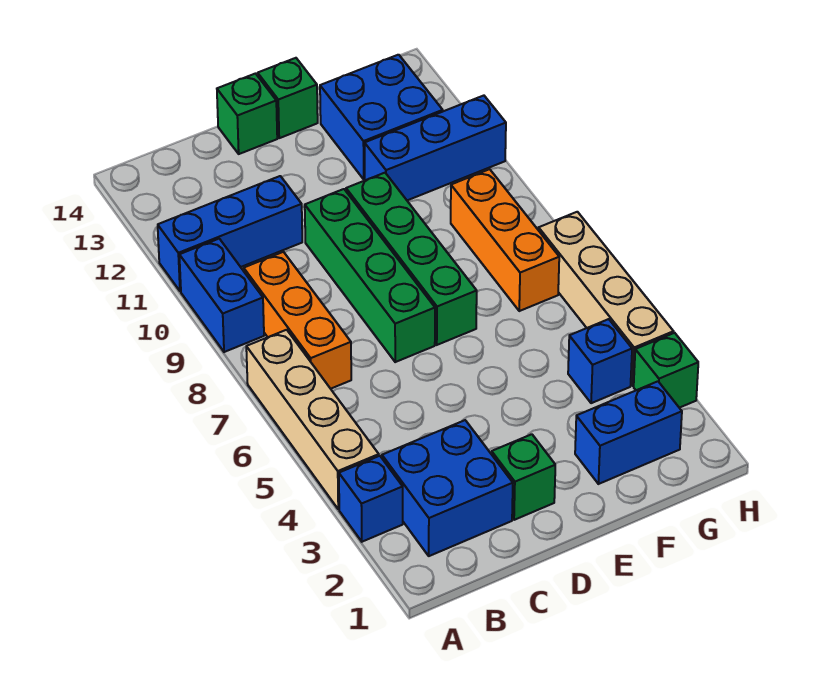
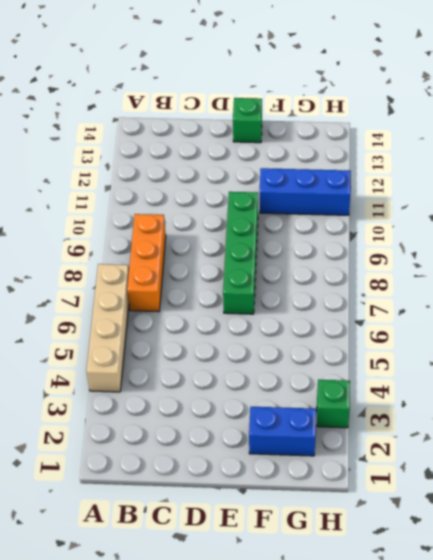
none -> blue brick A3 level 1
none -> blue brick A9:A10 level 1
none -> blue brick A11:C11 level 1

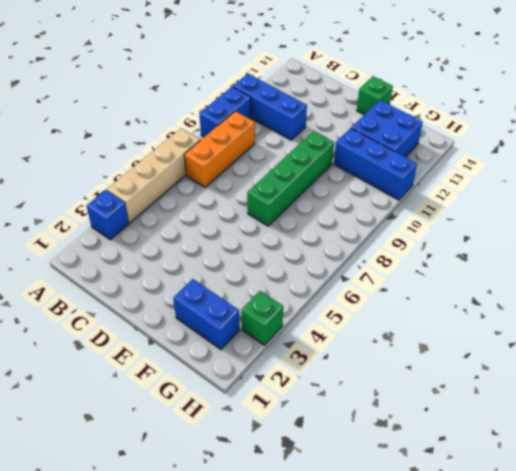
none -> blue brick B2:C3 level 1
none -> green brick D2 level 1
none -> green brick D7:D10 level 1

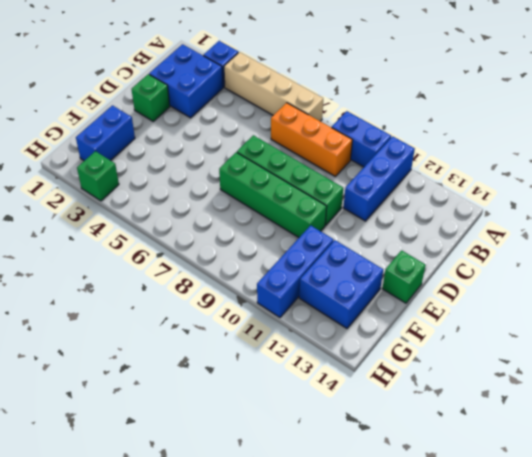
none -> green brick D14 level 1
none -> blue brick G4 level 1
none -> orange brick G7:G9 level 1

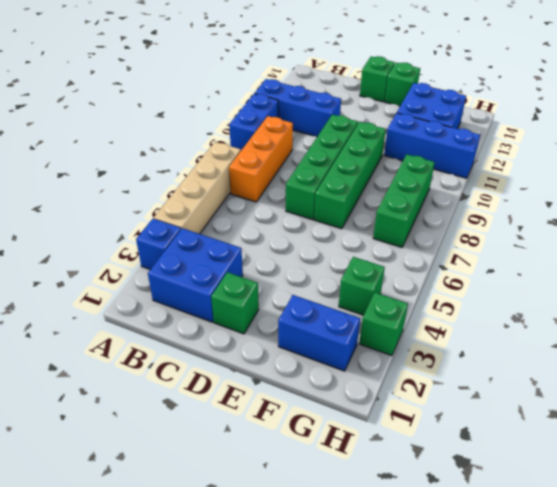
green brick G4 level 1 -> blue brick G4 level 1
green brick G7:G9 level 1 -> orange brick G7:G9 level 1
none -> tan brick H4:H7 level 1

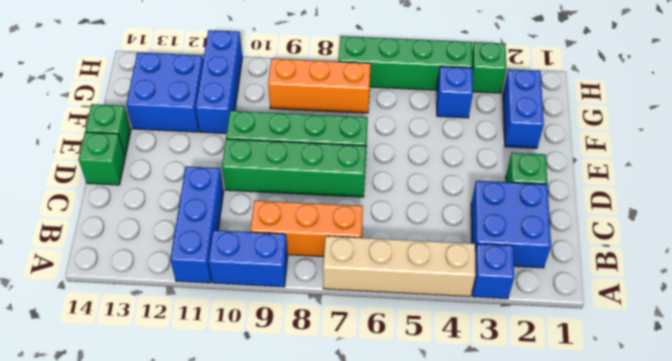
green brick H4:H7 level 1 -> tan brick H4:H7 level 1

